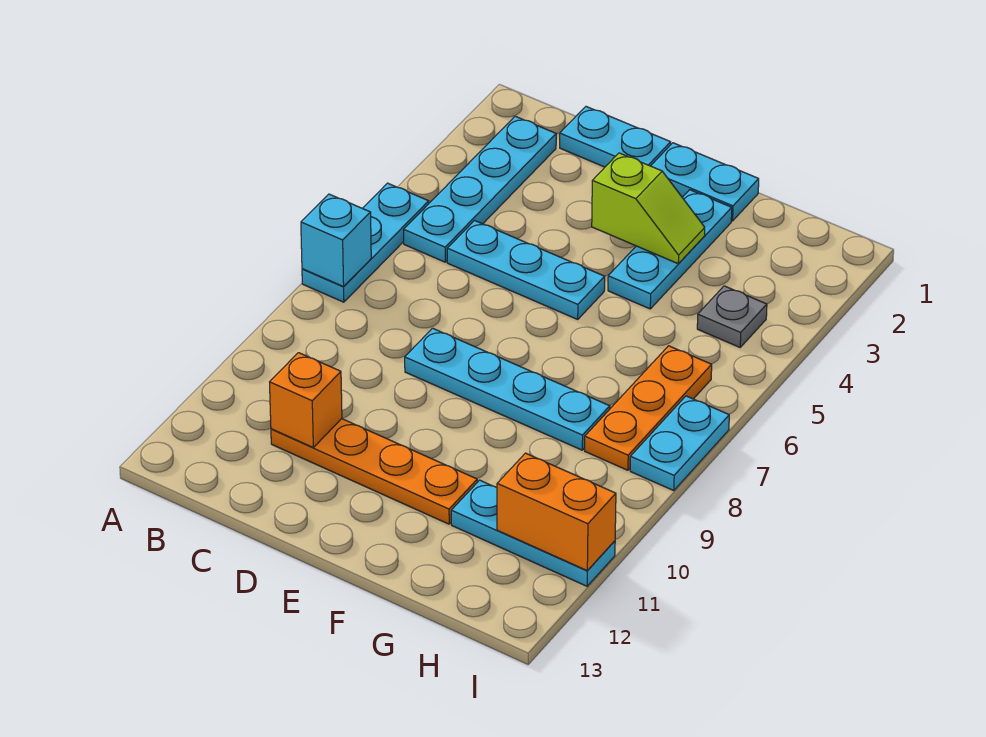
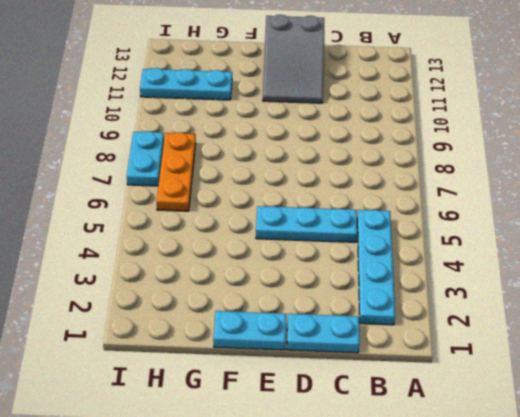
grey slope D11:E13 level 1 top 13 -> orange plate C11:F11 level 1
none -> cyan plate A5:A7 level 1
none -> cyan plate D8:G8 level 1
none -> cyan plate F2:F4 level 1

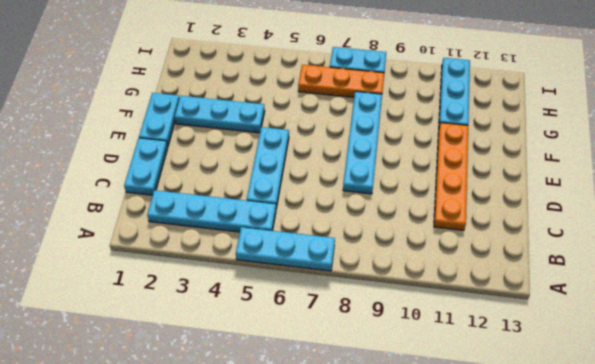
none -> grey plate H4 level 1
none -> cyan brick A7 level 2
none -> orange brick C11 level 2

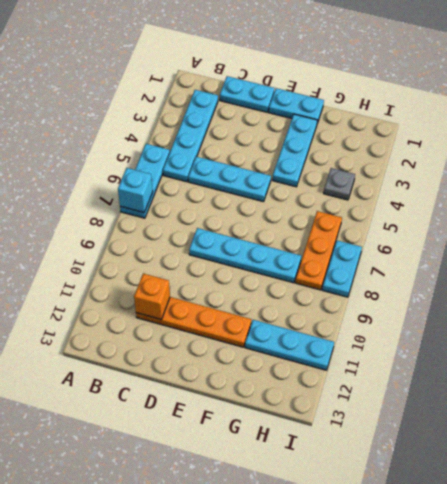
none -> lime slope E3:F3 level 2 top E
none -> orange brick H11:I11 level 2

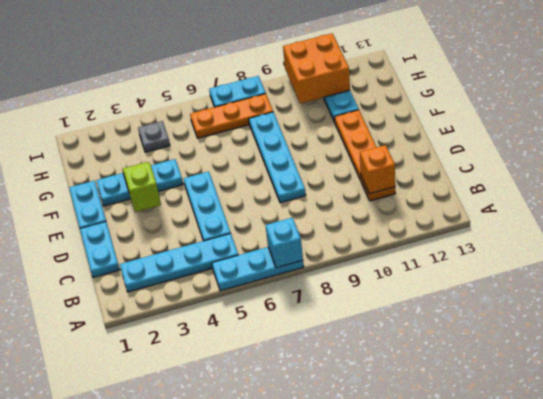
orange brick H10:I11 level 2 -> orange brick H11:I11 level 2

